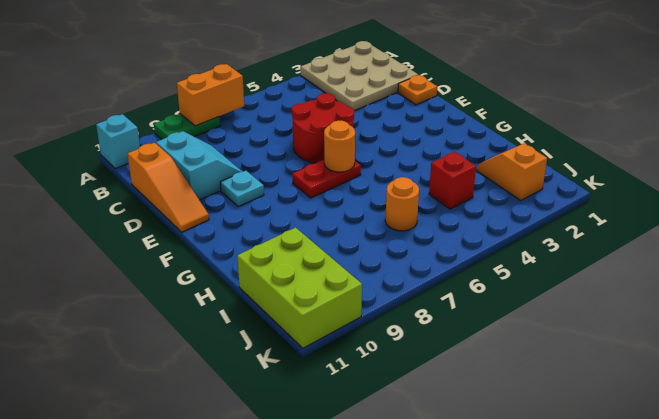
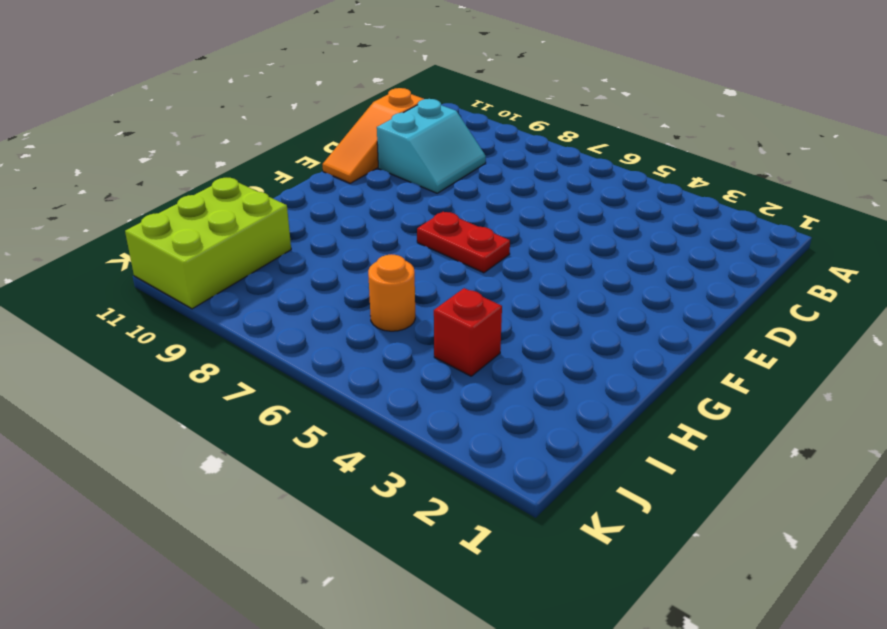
none -> tan plate A1:C3 level 1
none -> green plate A8:A9 level 1
none -> cyan brick A11 level 1

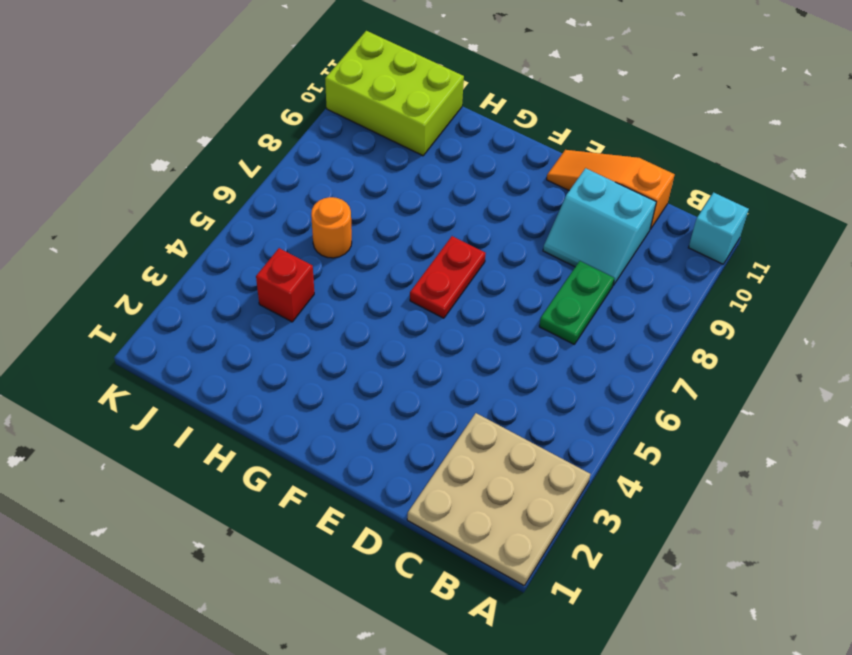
green plate C7:C8 level 1 -> green plate A8:A9 level 1
none -> orange plate D1 level 1
none -> red round brick D5:E6 level 1
none -> cyan plate E9 level 1

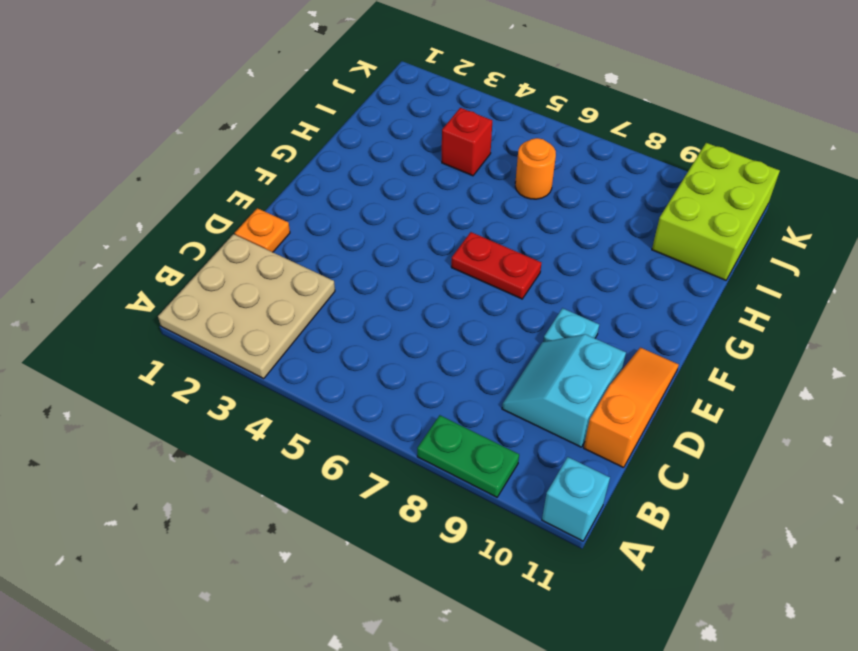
none -> red round brick D5:E6 level 1
none -> orange slope I2:J2 level 1 top J
none -> orange brick A7:A8 level 2

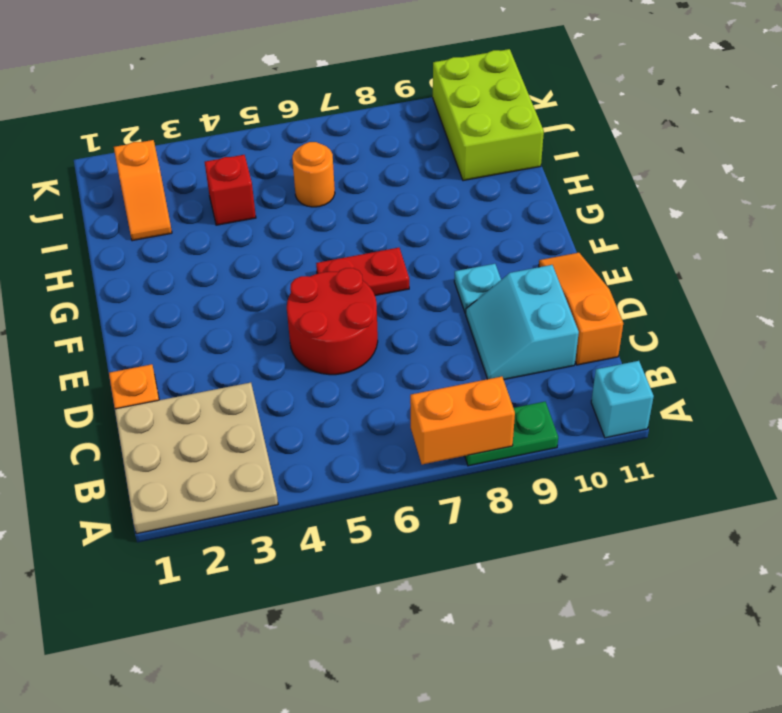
none -> orange round brick F6 level 2

